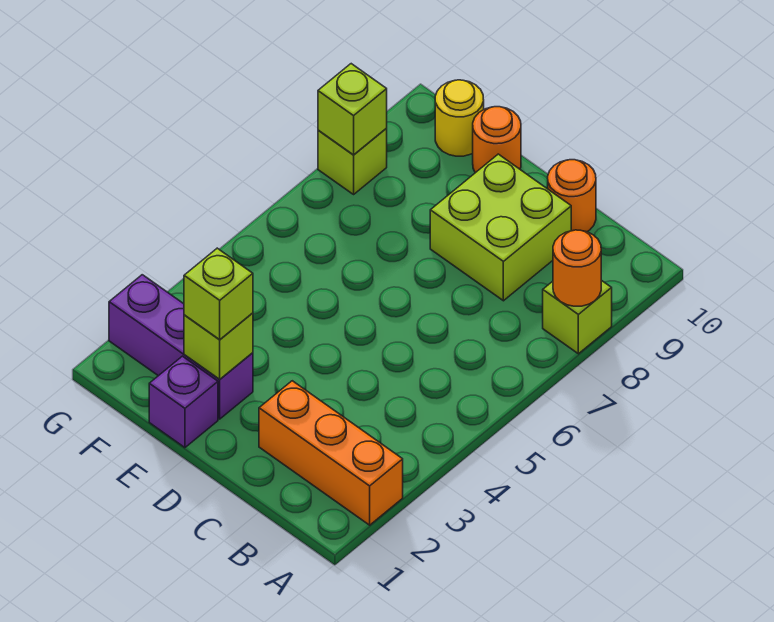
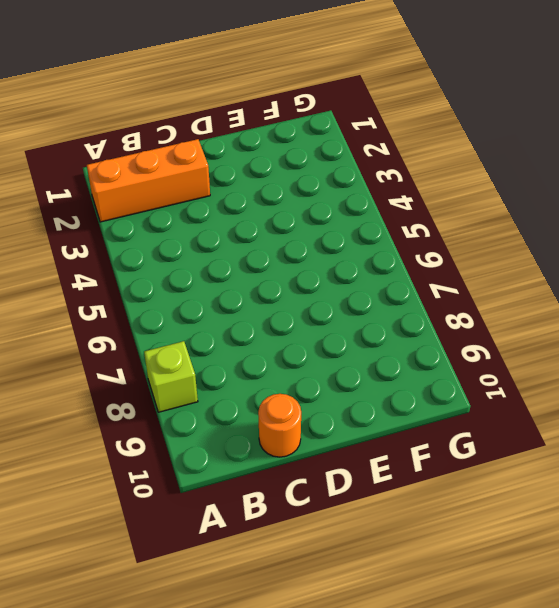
none -> lime brick C8:D9 level 1
none -> purple brick E1 level 1
none -> purple brick E2:G2 level 1

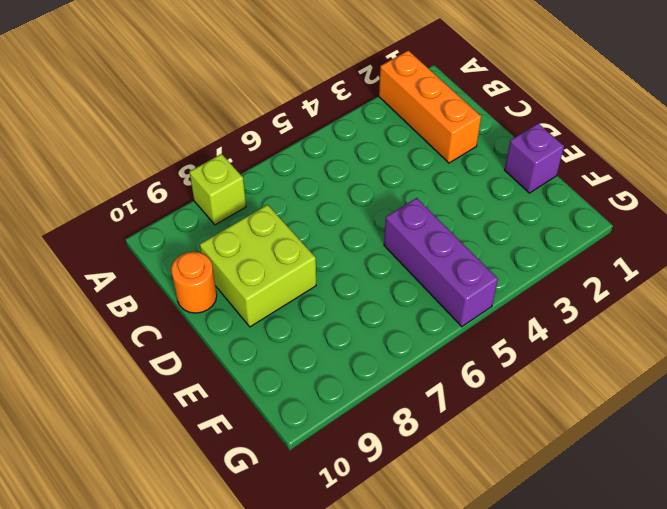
purple brick E5:G5 level 1 -> purple brick E2:G2 level 1
none -> orange round brick E10 level 1
none -> yellow round brick F10 level 1
none -> lime brick G8 level 1

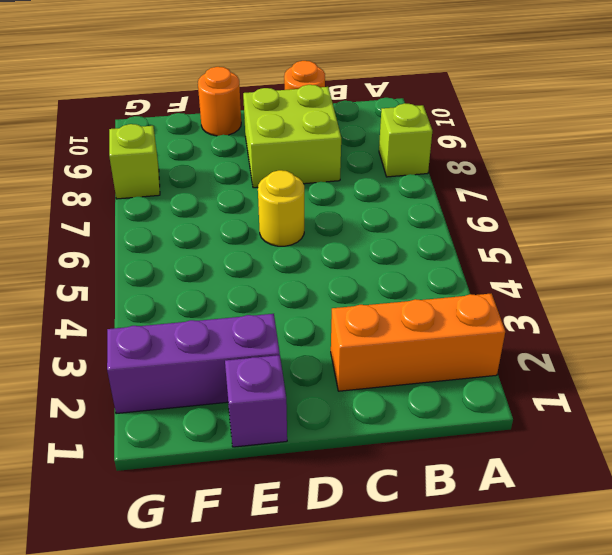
yellow round brick D6 level 1 -> yellow round brick F10 level 1
none -> orange round brick A8 level 2
none -> lime brick E2 level 2
none -> lime brick G8 level 2

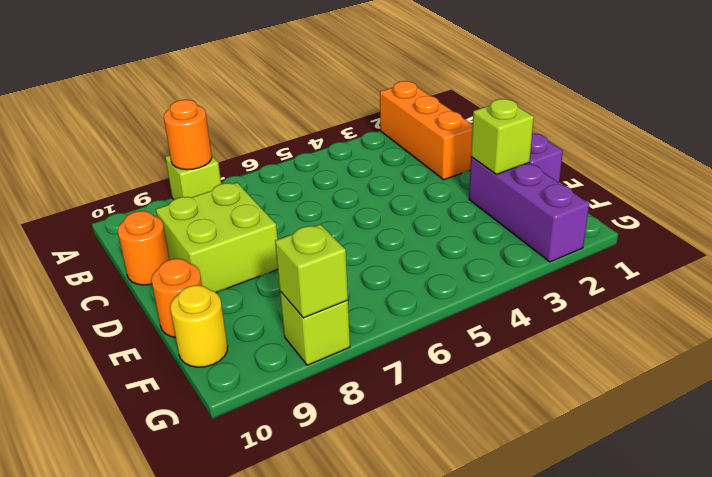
none -> lime brick E2 level 3

